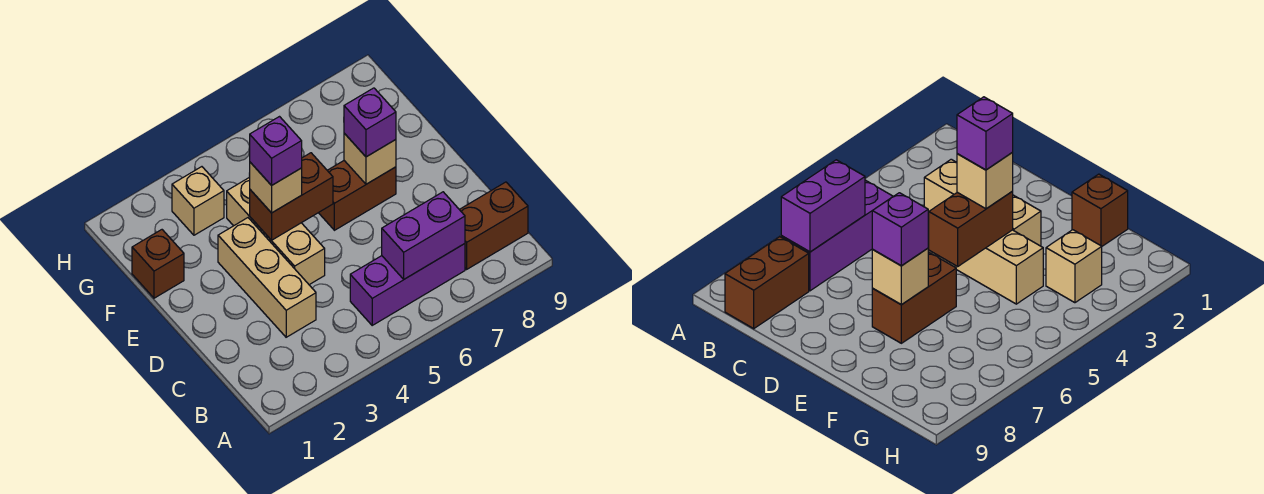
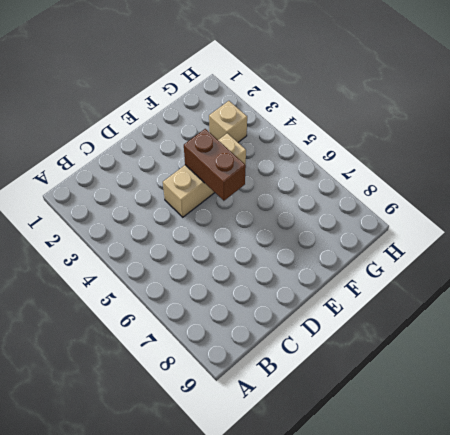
none -> purple brick B5:B7 level 1
none -> brown brick B8:B9 level 1
none -> tan brick C3:E3 level 1

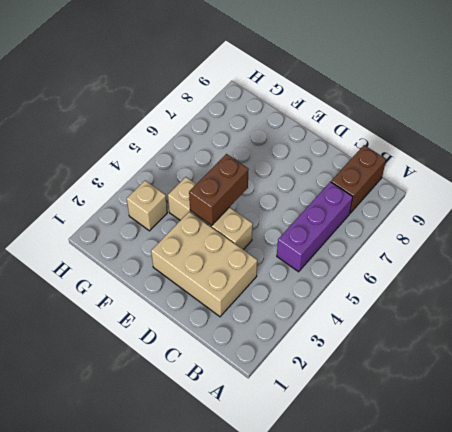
tan brick C2:E3 level 1 -> tan brick C3:E3 level 1
none -> brown brick E6:E7 level 1
none -> brown brick F1 level 1
none -> purple brick B6:B7 level 2

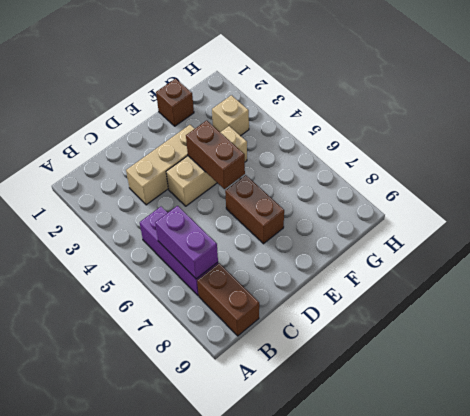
none -> tan brick E7 level 2
none -> tan brick E4 level 3
none -> purple brick E7 level 3

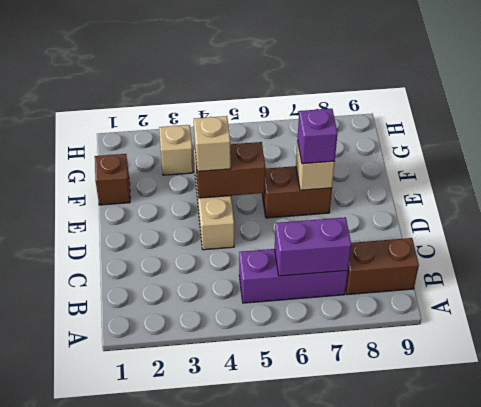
none -> tan brick C3:E3 level 1
none -> purple brick E4 level 4

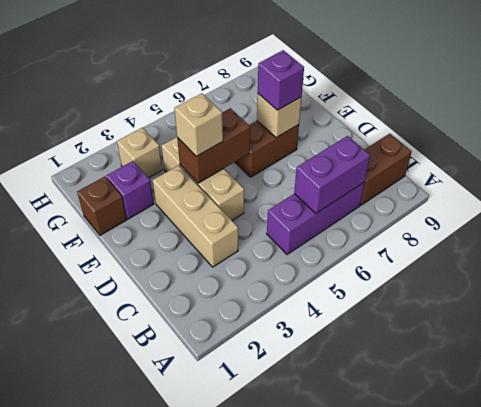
purple brick F2 level 1 -> purple brick E4 level 4

